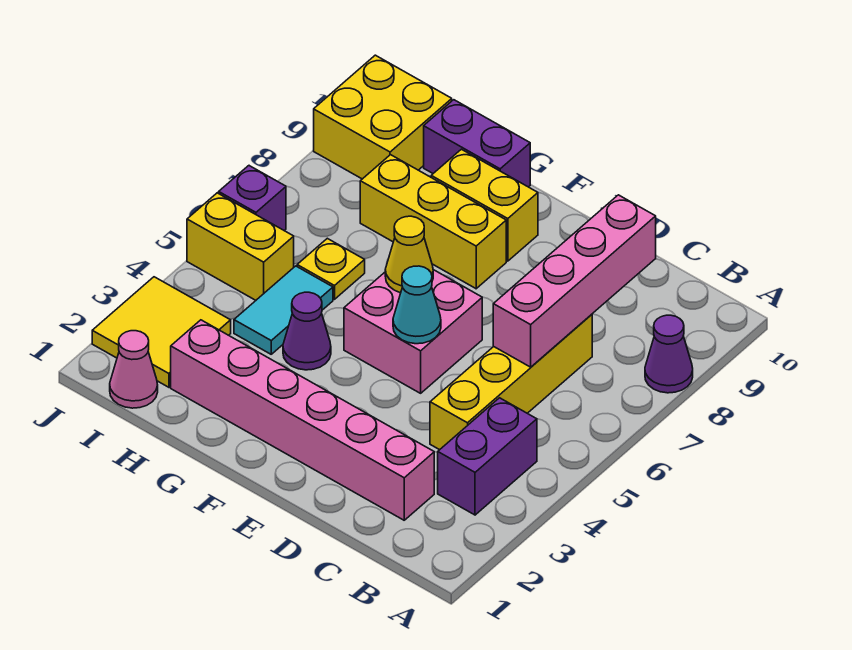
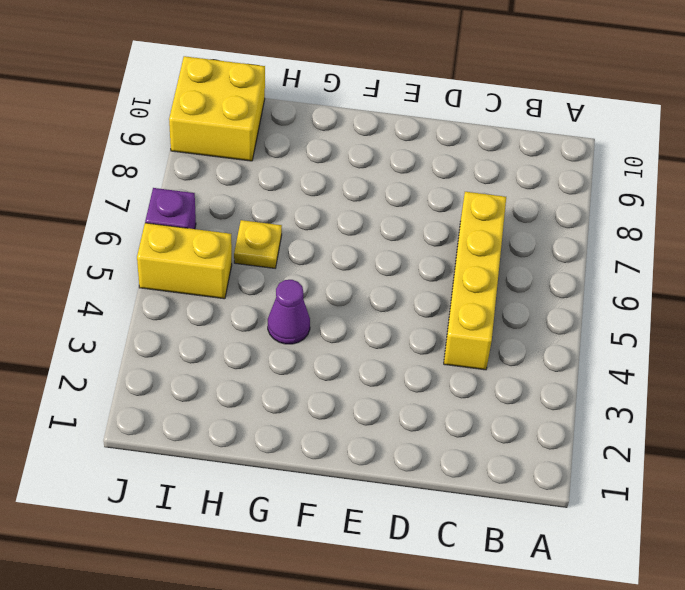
none -> purple cone A8 level 1
none -> purple brick B3:B4 level 1
none -> pink brick C2:H2 level 1

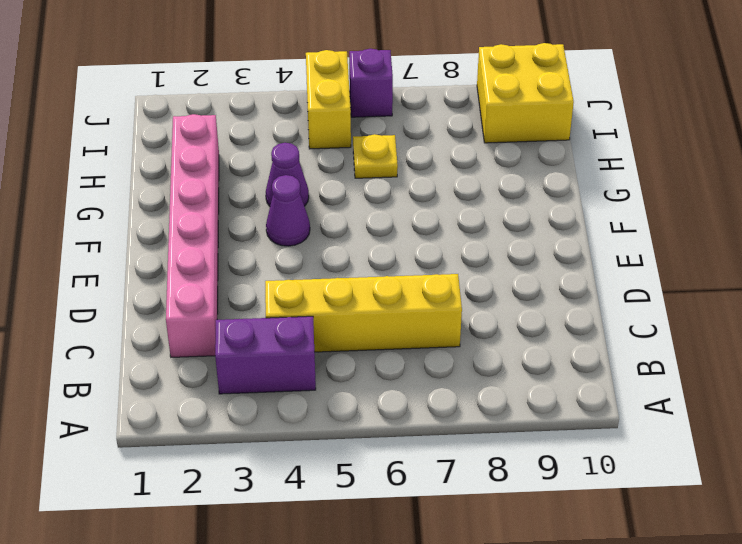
purple cone F4 level 1 -> purple cone A8 level 1
none -> pink brick E5:F6 level 1
none -> yellow brick F8:H8 level 1
none -> yellow brick F9:G9 level 1

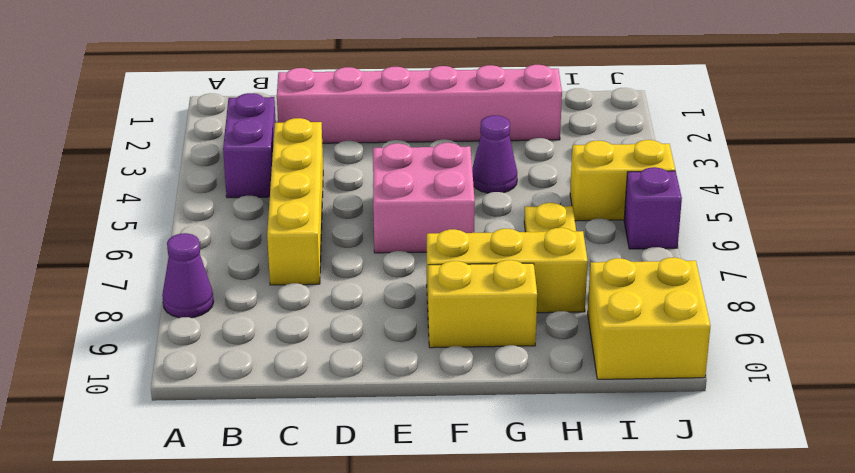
none -> purple brick G10:H10 level 1
none -> cyan tile H4:H5 level 1
none -> pink cone I1 level 1

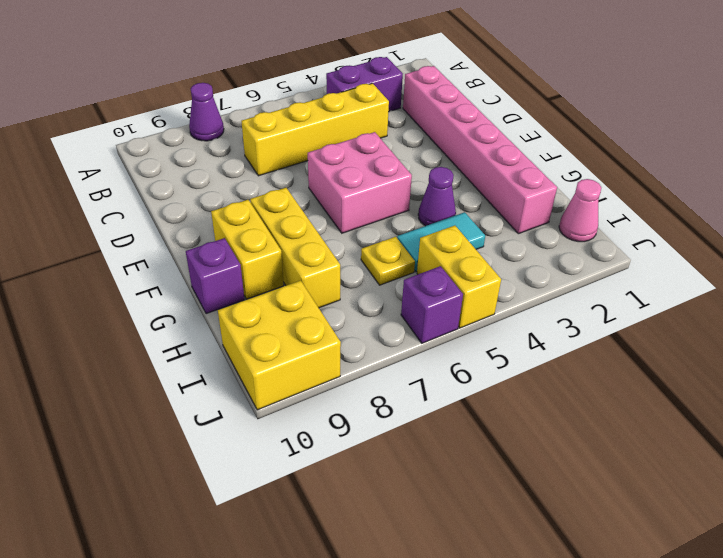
purple brick G10 level 1 -> purple brick G10:H10 level 1
none -> yellow tile I2:J3 level 1
none -> pink brick C6:C9 level 2
none -> cyan cone E5 level 2

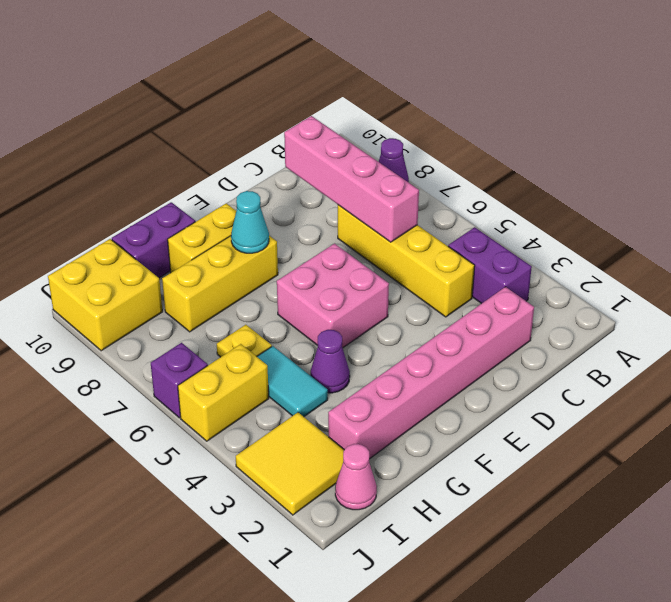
cyan cone F8 level 2 -> cyan cone E5 level 2
none -> yellow cone F6 level 2

